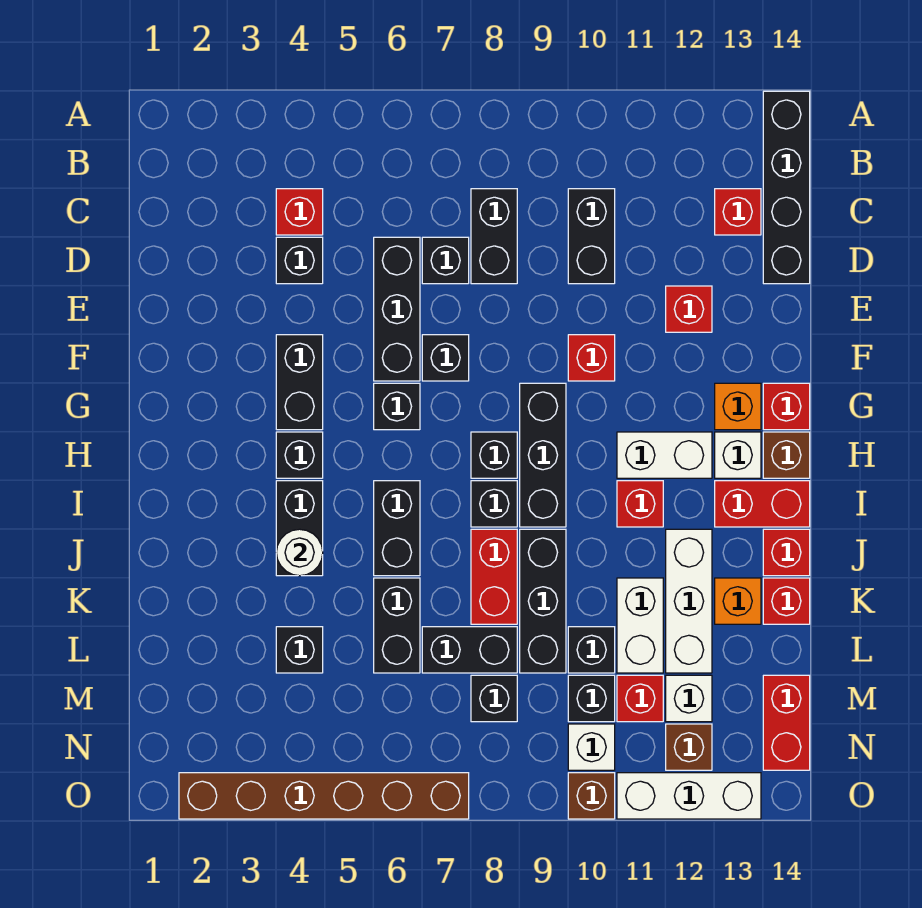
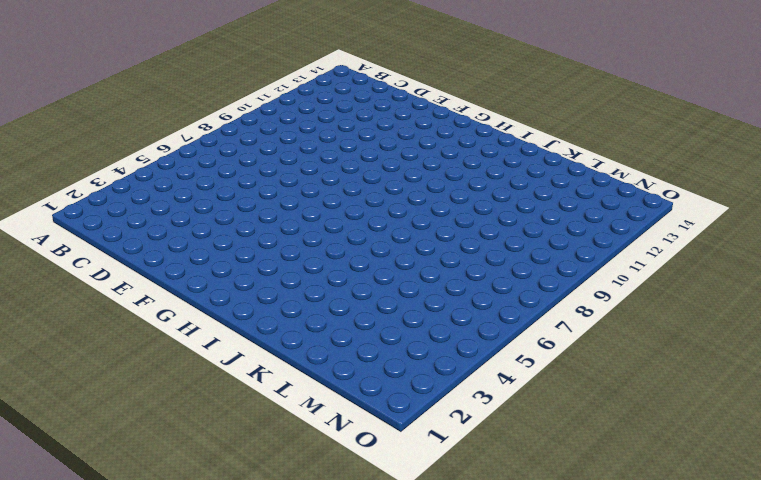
none -> black brick A14:D14 level 1
none -> red brick C4 level 1
none -> black brick C8:D8 level 1
none -> black brick C10:D10 level 1

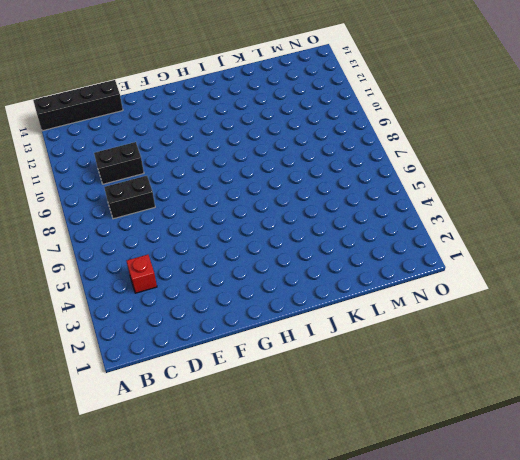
none -> red brick C13 level 1
none -> black brick D4 level 1
none -> black brick D6:F6 level 1
none -> black brick D7 level 1

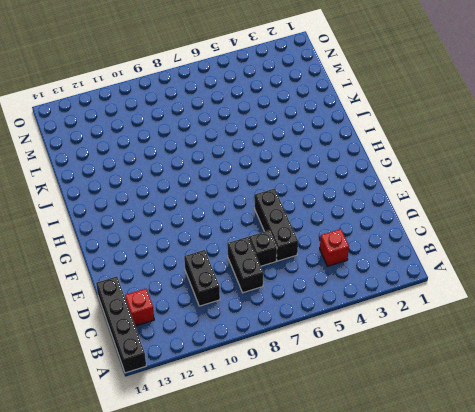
none -> black brick D4 level 1
none -> red brick E12 level 1
none -> black brick F4:G4 level 1
none -> black brick F7 level 1

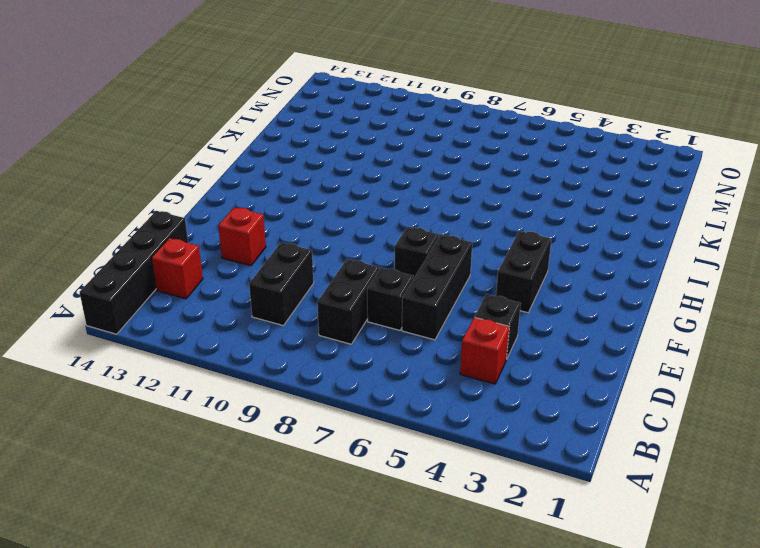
none -> red brick F10 level 1
none -> black brick G6 level 1
none -> black brick G9:I9 level 1
none -> orange brick G13 level 1

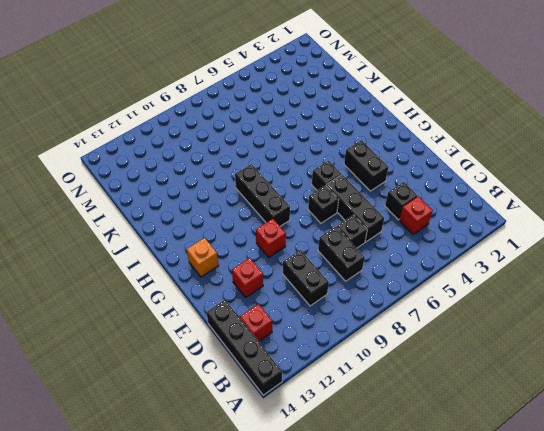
none -> red brick G14 level 1
none -> black brick H4 level 1
none -> black brick H8 level 1
none -> white brick H11:H12 level 1

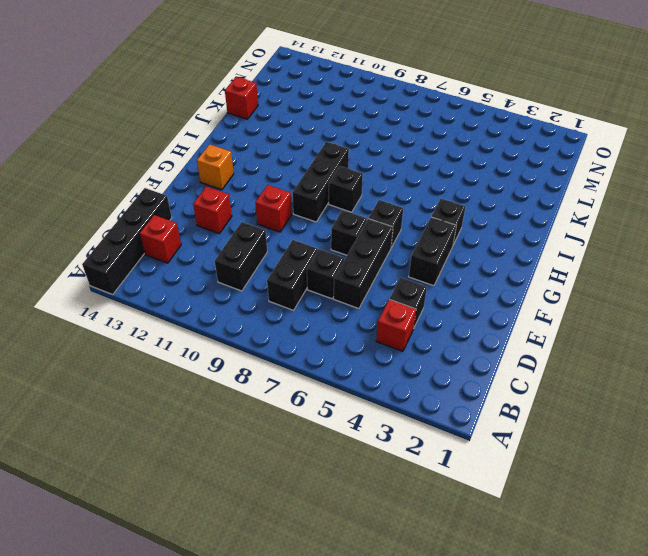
none -> red brick G14 level 1
none -> white brick H11:H12 level 1
none -> white brick H13 level 1
none -> brown brick H14 level 1

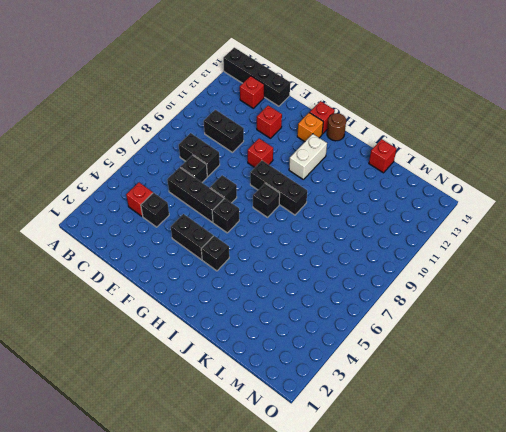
brown round brick H14 level 1 -> brown brick H14 level 1
none -> white brick H13 level 1
none -> black brick I4:J4 level 1
none -> black brick I6:J6 level 1
none -> black brick I8 level 1

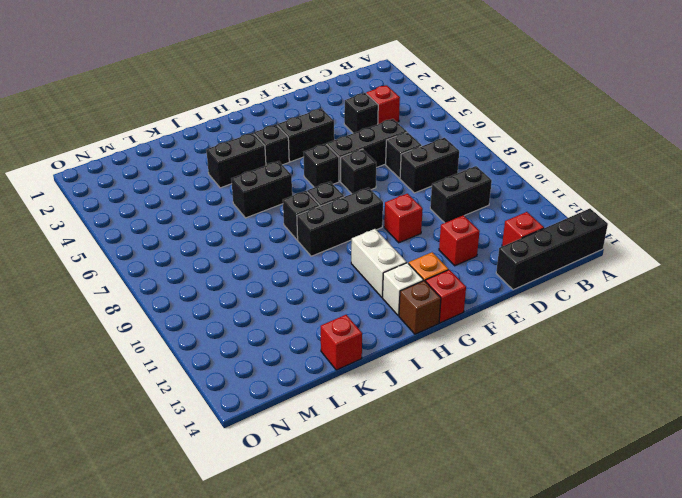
none -> red brick I11 level 1
none -> red brick I13:I14 level 1
none -> red brick J8:K8 level 1
none -> black brick J9:L9 level 1

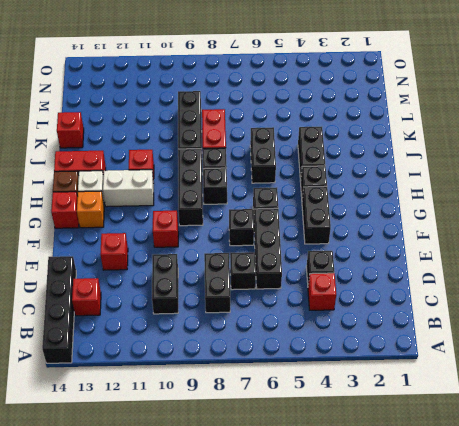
none -> white brick J12:L12 level 1
none -> red brick J14 level 1
none -> black brick K6:L6 level 1
none -> white brick K11:L11 level 1

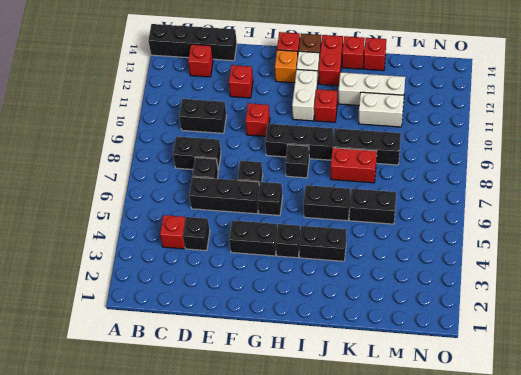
none -> black brick I8 level 1
none -> orange brick K13 level 1
none -> black brick L4 level 1
none -> black brick L7:L8 level 1

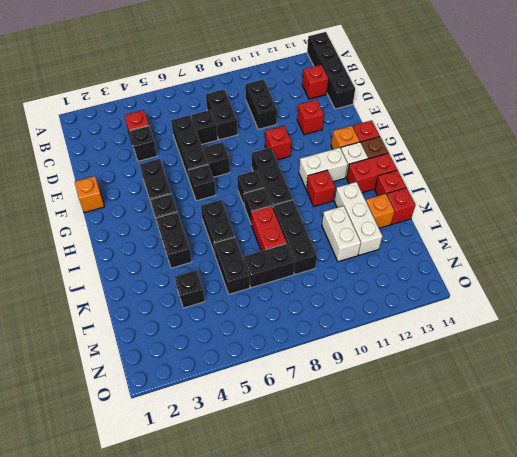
orange brick F1 level 1 -> none
none -> black brick L10 level 1
none -> black brick M8 level 1
none -> black brick M10 level 1
none -> red brick M11 level 1

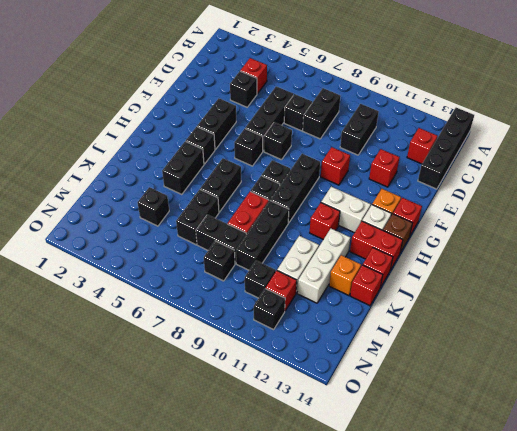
black brick N11 level 1 -> black brick L10 level 1
none -> white brick M12 level 1
none -> red brick M14:N14 level 1
none -> white brick N10 level 1
none -> brown brick N12 level 1

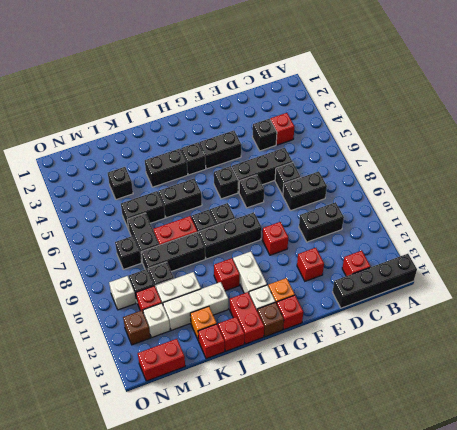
none -> brown brick O2:O7 level 1
none -> brown brick O10 level 1
none -> white brick O11:O13 level 1
none -> white round brick J4 level 2

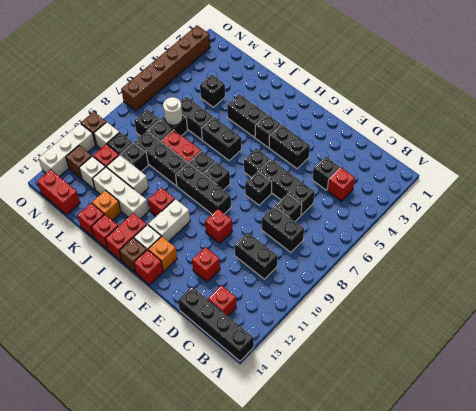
white round brick L7 level 2 -> white round brick J4 level 2

